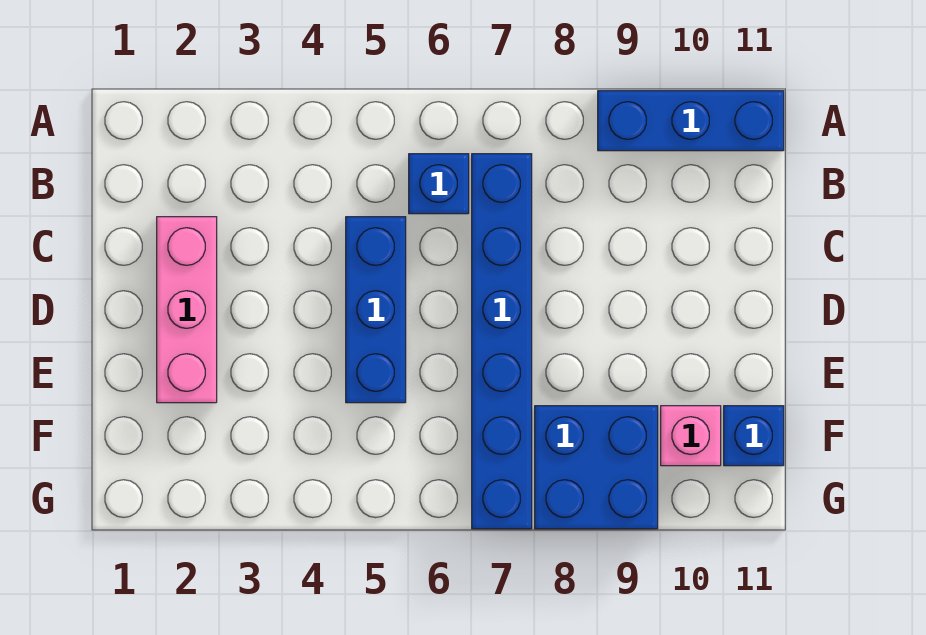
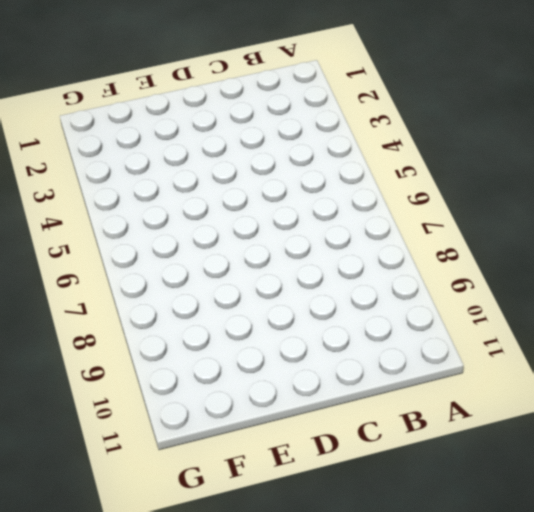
none -> blue brick A9:A11 level 1
none -> blue brick B6 level 1

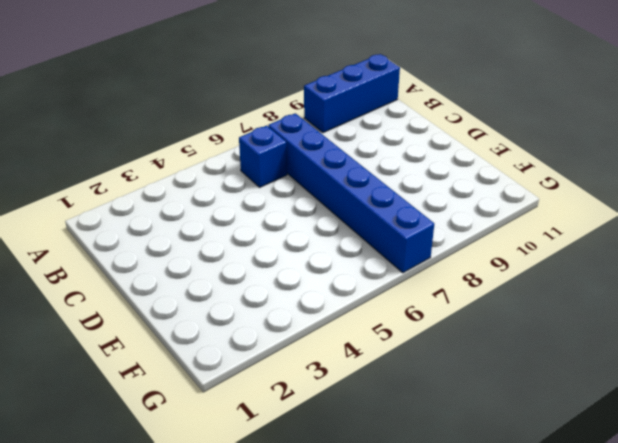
none -> pink brick C2:E2 level 1
none -> blue brick C5:E5 level 1

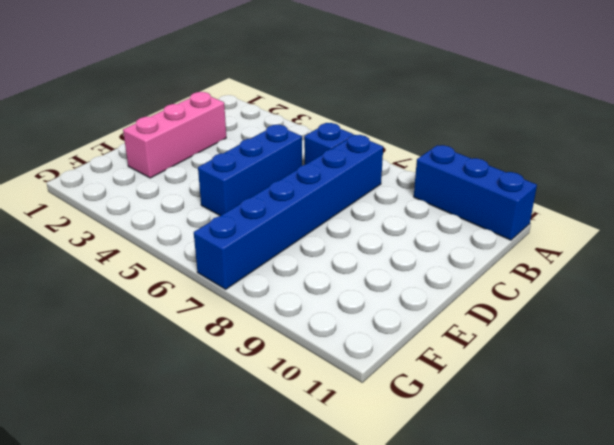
none -> blue brick F8:G9 level 1
none -> pink brick F10 level 1

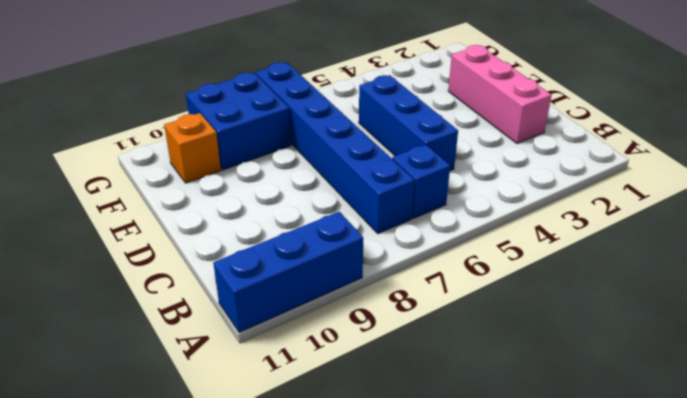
orange brick F10 level 1 -> pink brick F10 level 1
none -> blue brick F11 level 1

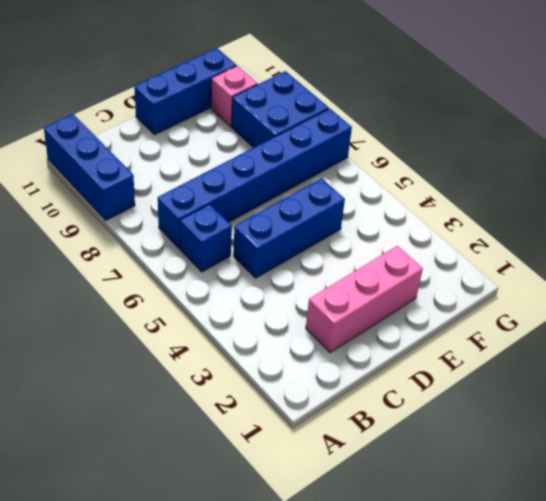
blue brick D11:F11 level 1 -> blue brick F11 level 1

